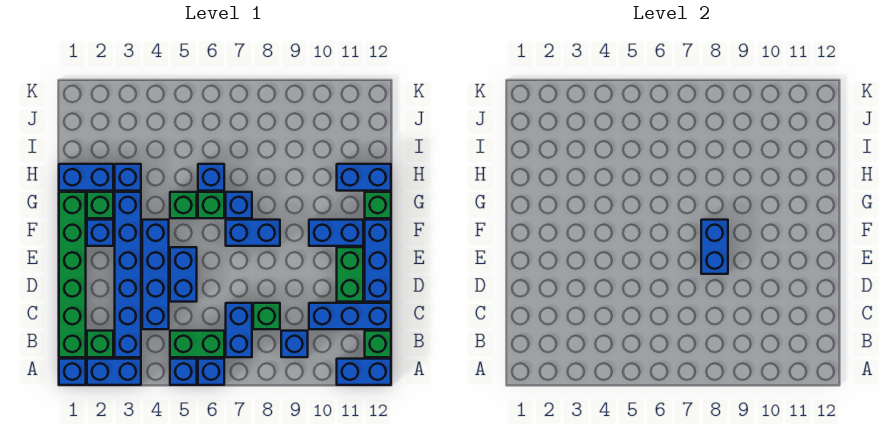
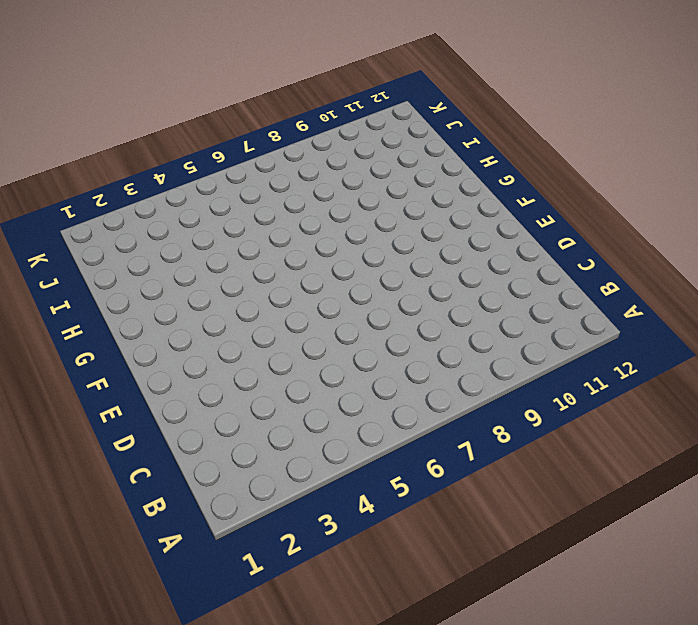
none -> blue brick A1 level 1
none -> blue brick A2:A3 level 1
none -> blue brick A5 level 1
none -> blue brick A6 level 1

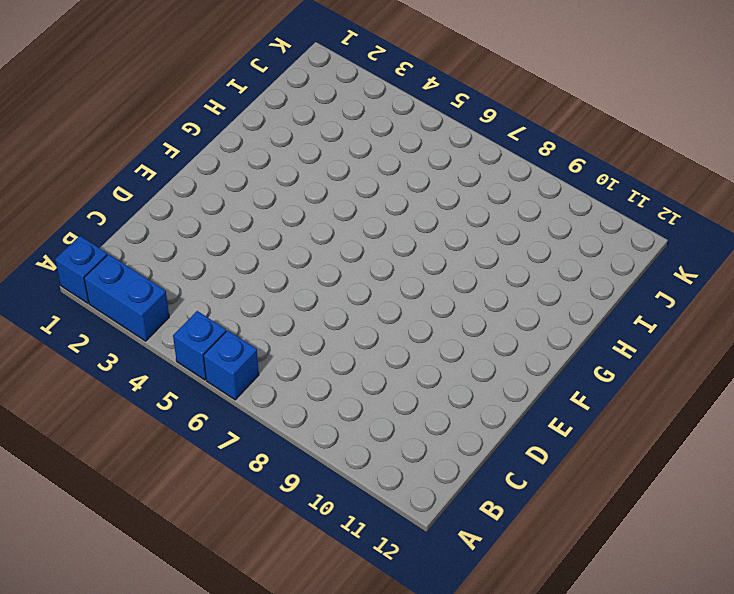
none -> blue brick A11:A12 level 1
none -> green brick B1:G1 level 1
none -> green brick B2 level 1
none -> blue brick B3:G3 level 1

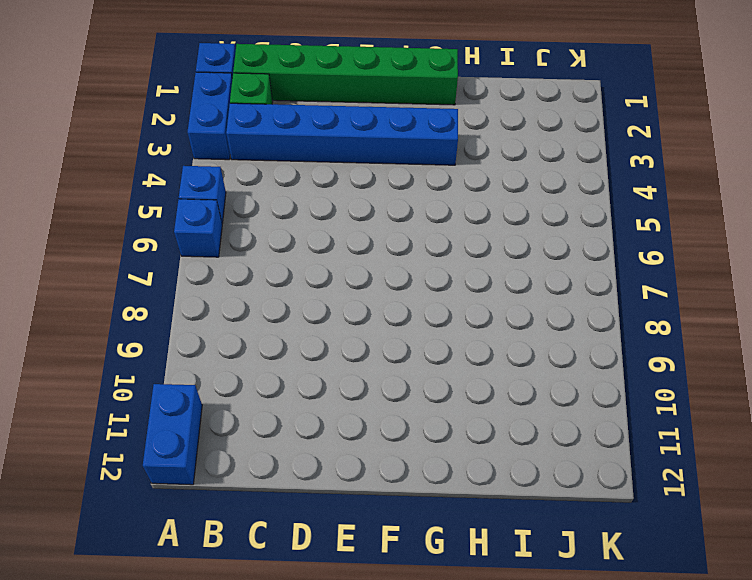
none -> green brick B5:B6 level 1
none -> blue brick B7:C7 level 1
none -> blue brick B9 level 1
none -> green brick B12 level 1

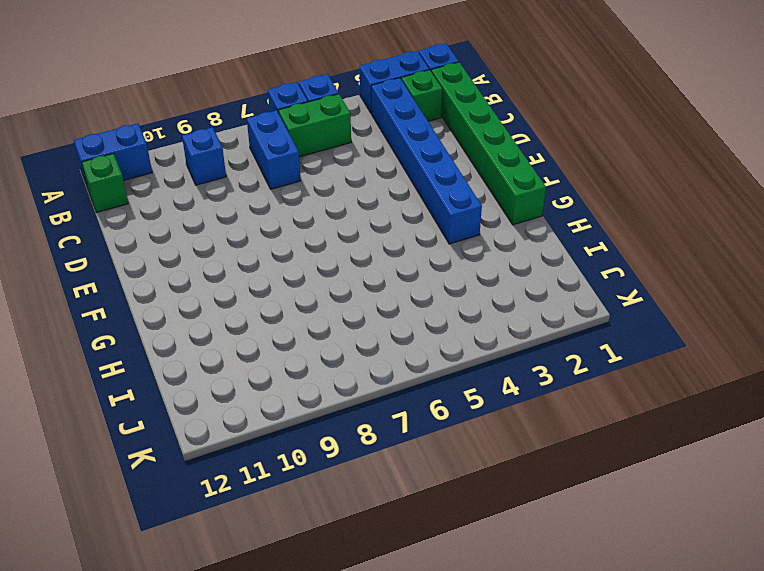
none -> blue brick C4:F4 level 1
none -> green brick C8 level 1
none -> blue brick C10:C12 level 1
none -> blue brick D5:E5 level 1

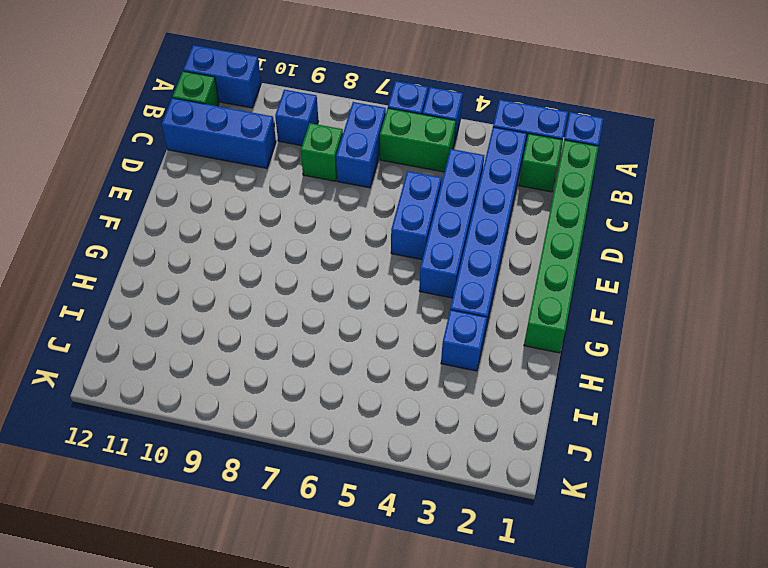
none -> green brick D11:E11 level 1
none -> blue brick D12:F12 level 1
none -> blue brick F2 level 1
none -> blue brick F7:F8 level 1

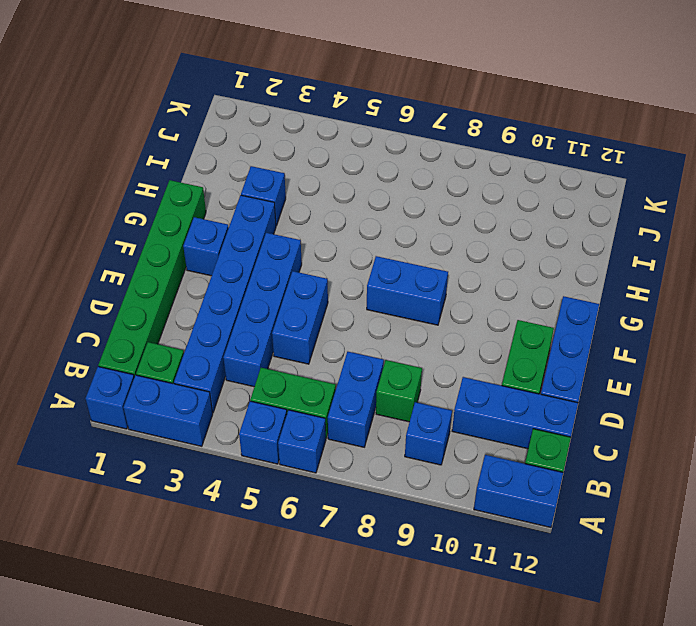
none -> blue brick F10:F11 level 1
none -> green brick G2 level 1
none -> green brick G5 level 1
none -> green brick G6 level 1

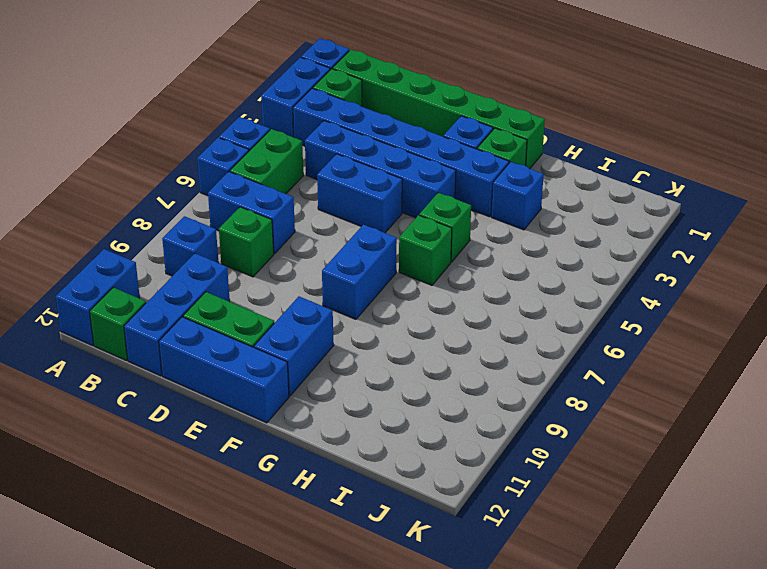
none -> blue brick G7 level 1
none -> green brick G12 level 1
none -> blue brick H1:H2 level 1
none -> blue brick H6 level 1

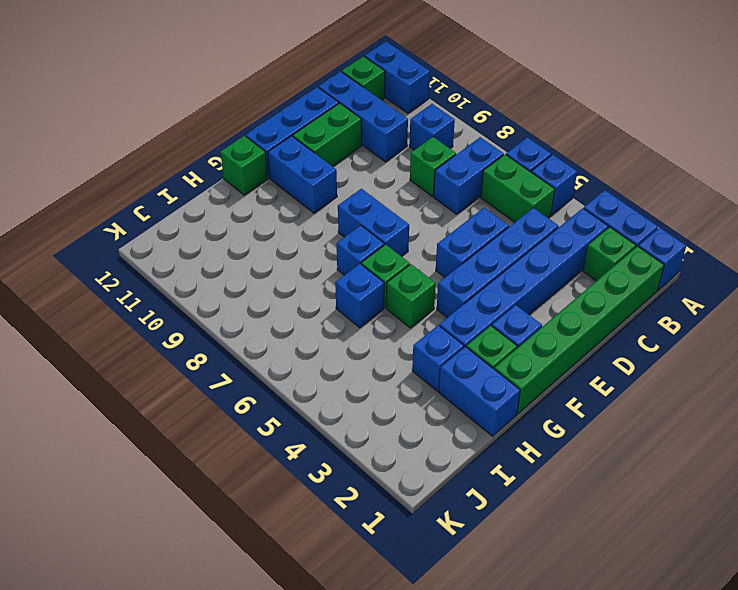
none -> blue brick H11:H12 level 1
none -> blue brick E8:F8 level 2

